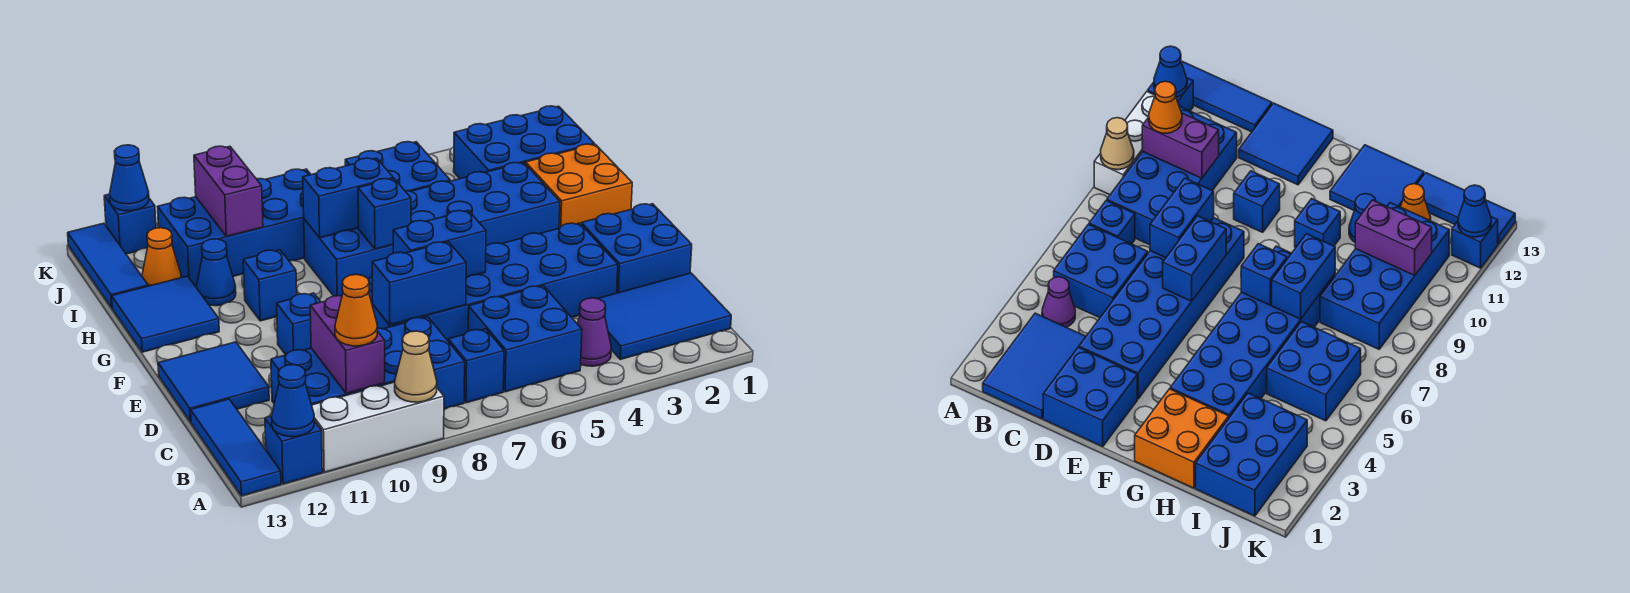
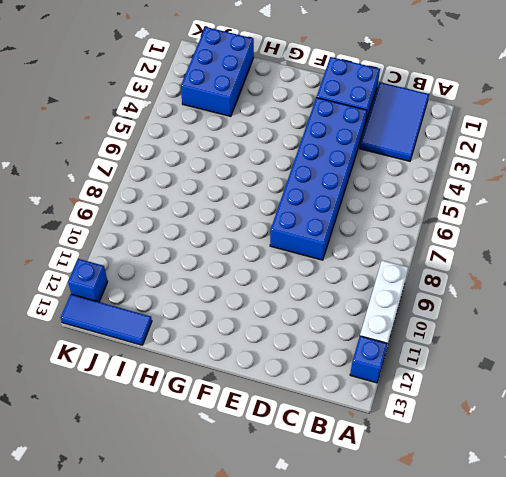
none -> blue tile A13:C13 level 1
none -> purple cone B4 level 1
none -> blue brick B5:C6 level 1
none -> blue brick B7 level 1

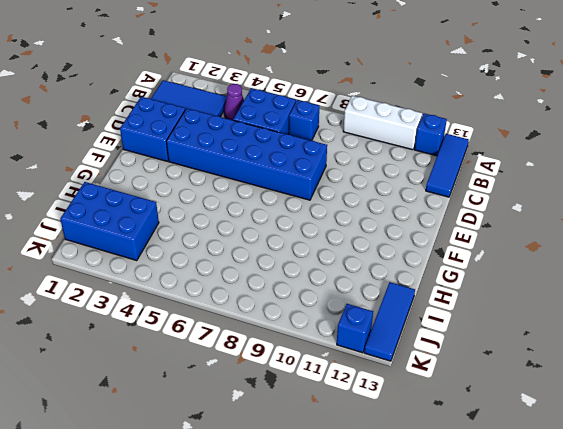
none -> blue brick B8:C11 level 1
none -> blue tile D12:E13 level 1
none -> blue brick E10 level 1
none -> orange brick G1:H2 level 1

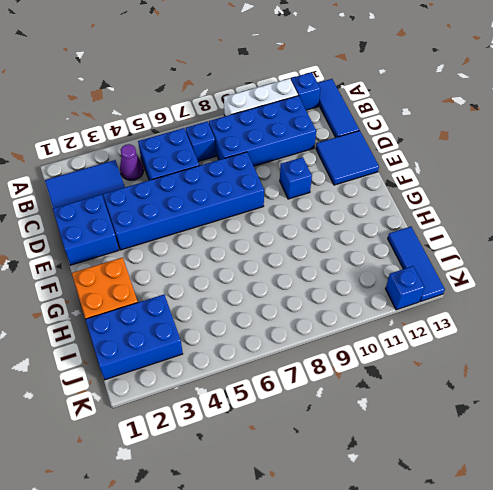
none -> blue brick G3:H8 level 1
none -> blue brick G10 level 1
none -> blue tile G12:H13 level 1
none -> blue cone H11 level 1

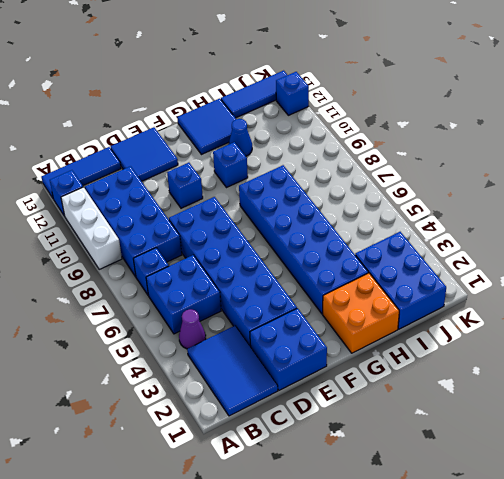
none -> blue brick I5:J6 level 1
none -> blue brick I8:J11 level 1
none -> orange cone I12 level 1
none -> tan cone A9 level 2

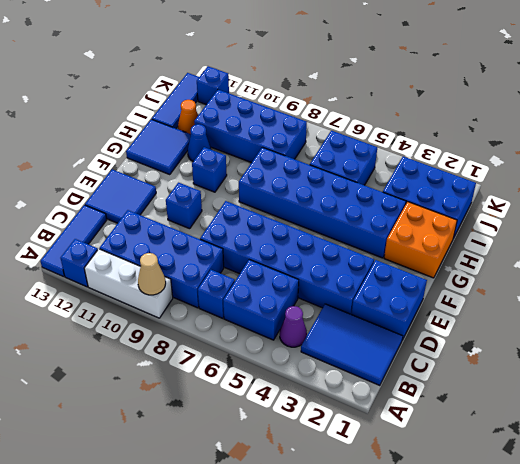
none -> blue cone A12 level 2
none -> purple brick B10:C10 level 2
none -> blue brick D7:D8 level 2
none -> blue brick E6:E7 level 2

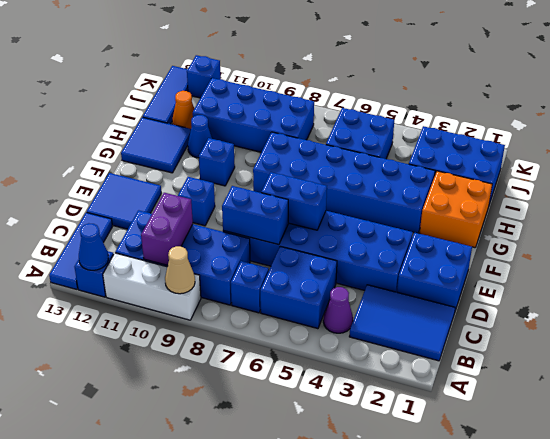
none -> blue brick G7 level 2
none -> blue brick H7:H8 level 2
none -> purple brick I10:J10 level 2
none -> blue cone K12 level 2

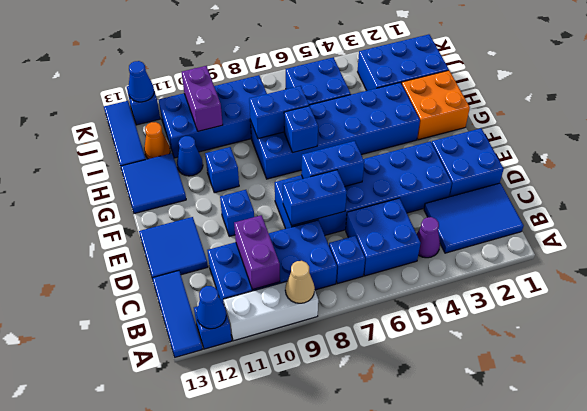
none -> orange cone B10 level 3

